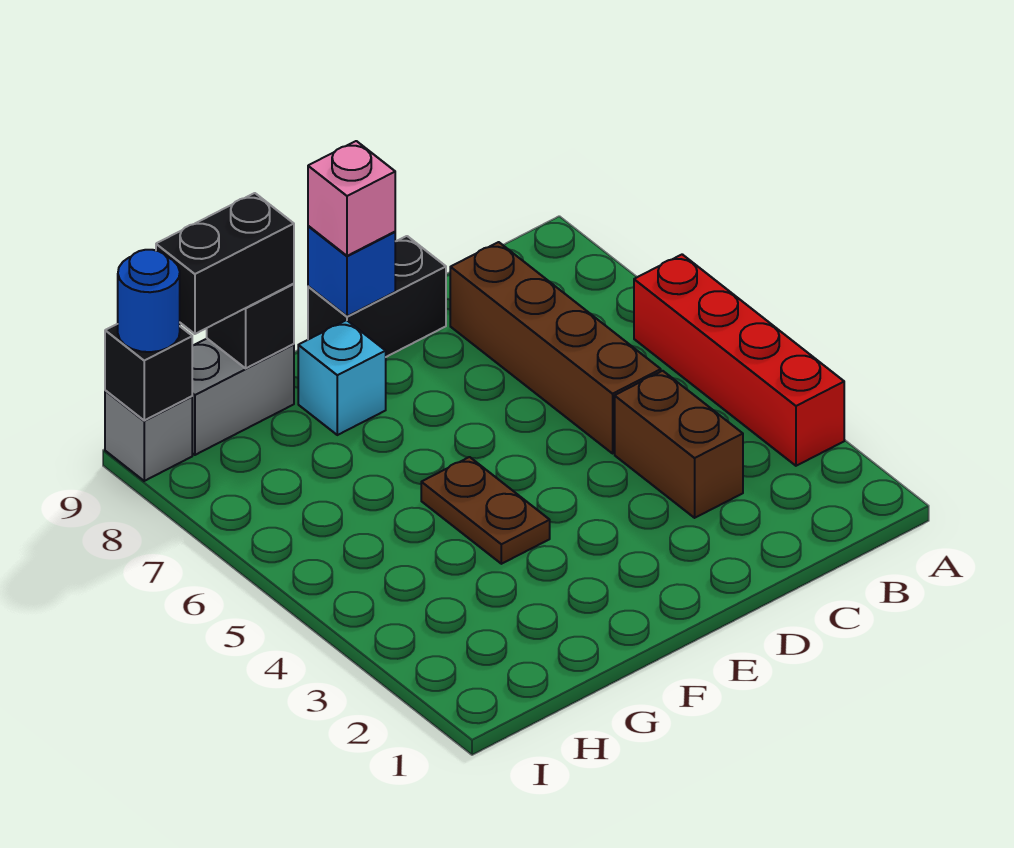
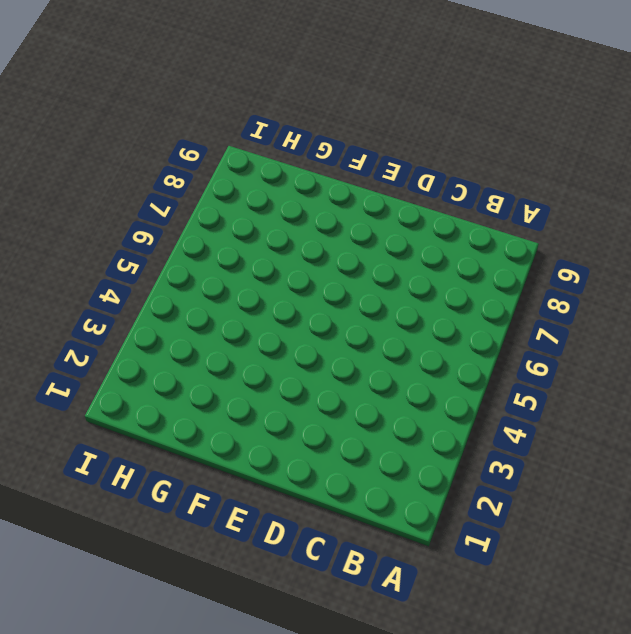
none -> red brick A3:A6 level 1
none -> brown brick C3:C4 level 1
none -> brown brick C5:C8 level 1

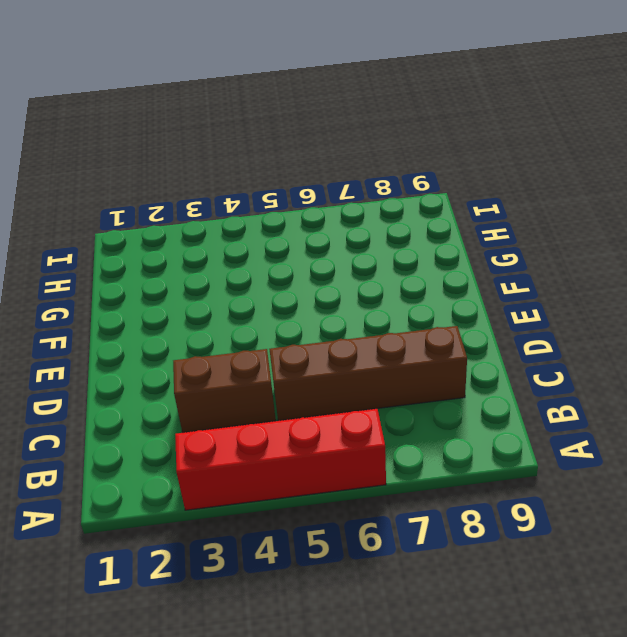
none -> black brick D9:E9 level 1
none -> brown plate F4:F5 level 1
none -> cyan brick F8 level 1

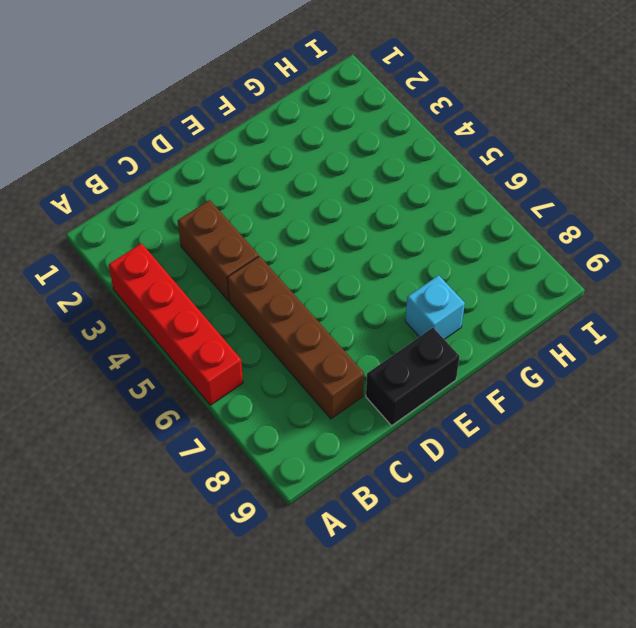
none -> brown plate F4:F5 level 1
none -> grey brick G9:H9 level 1
none -> grey brick I9 level 1

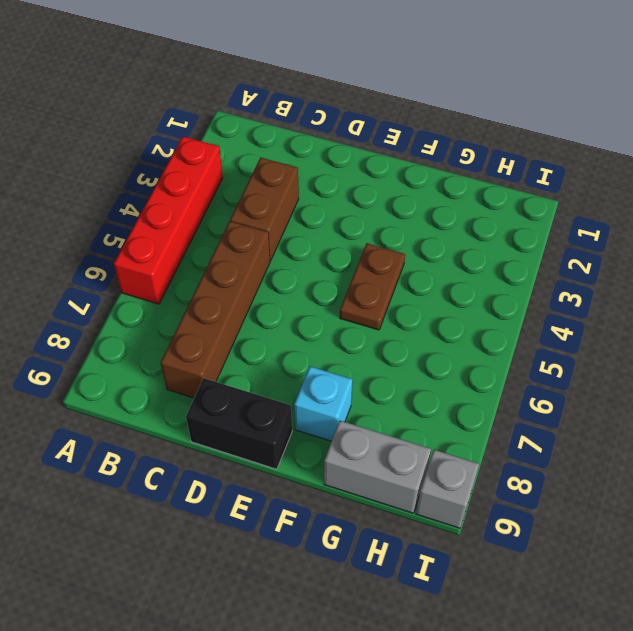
none -> blue brick E9 level 2
none -> black brick G9 level 2
none -> black brick I9 level 2

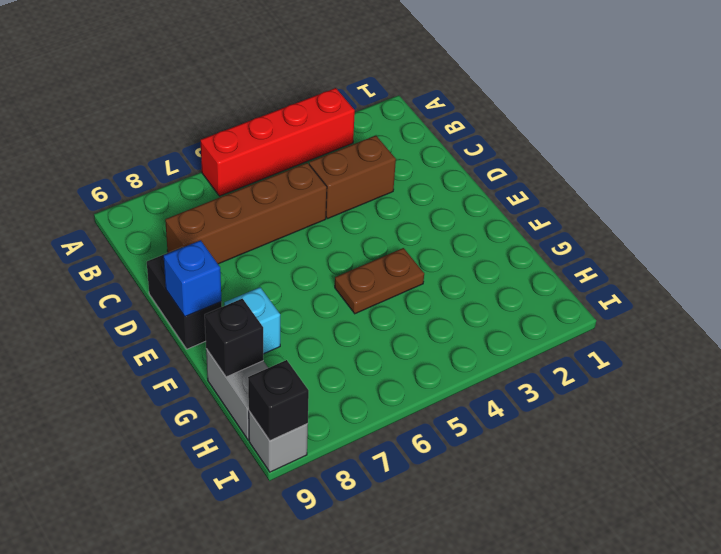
none -> pink brick E9 level 3
none -> black brick G9:H9 level 3
none -> blue round brick I9 level 3

